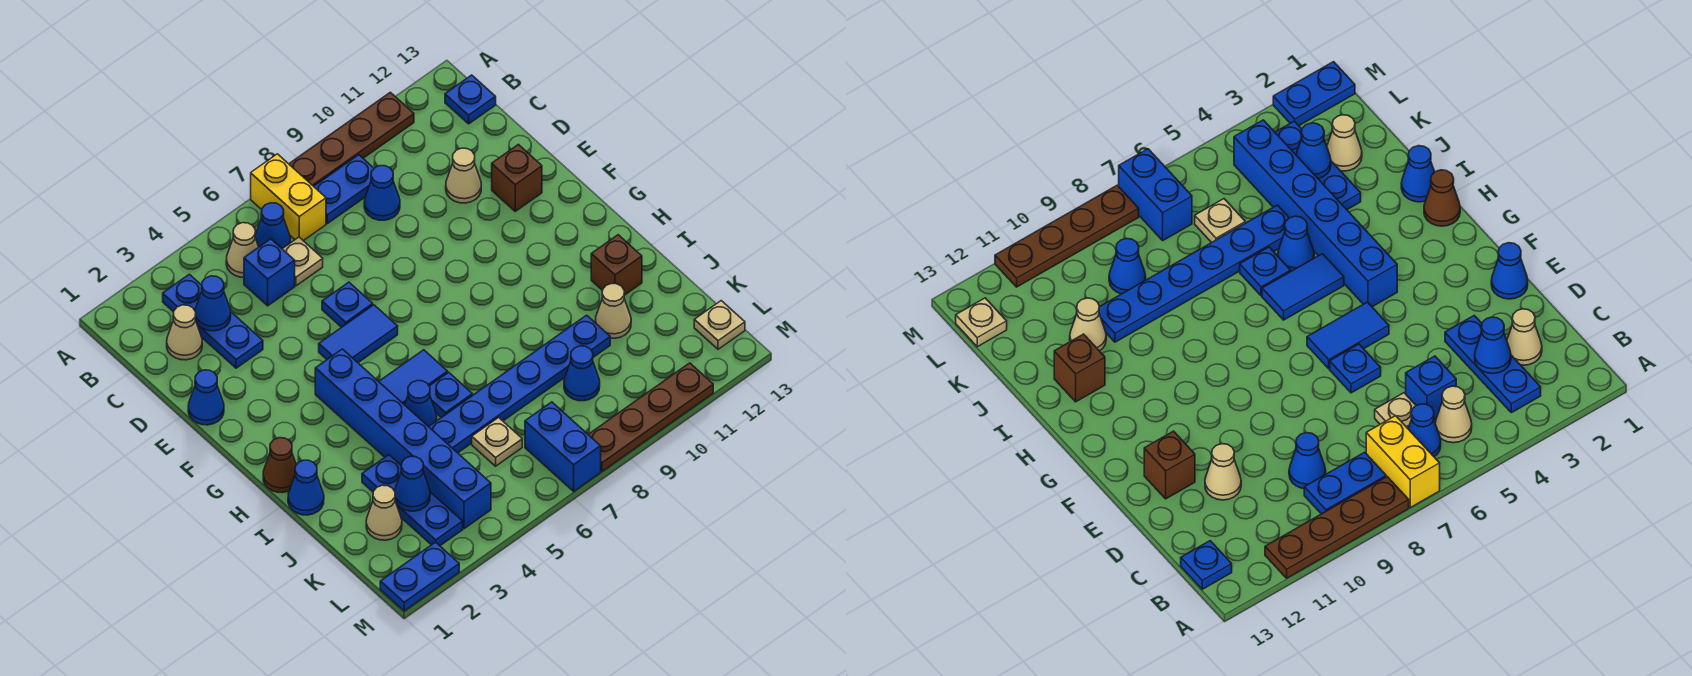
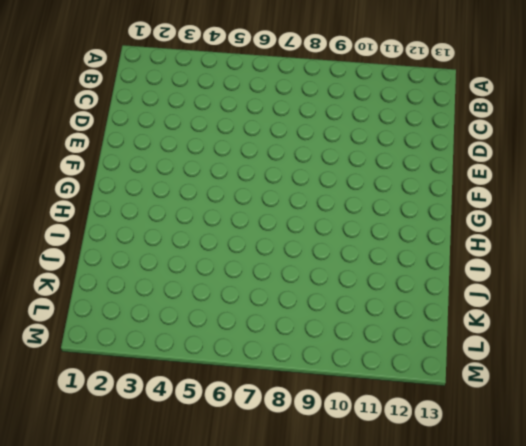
none -> yellow brick A7:B7 level 1
none -> brown plate A8:A11 level 1
none -> blue plate B3:D3 level 1
none -> tan cone B5 level 1

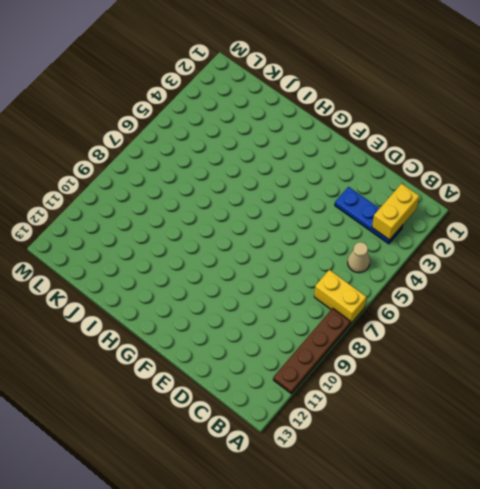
yellow brick B2:B3 level 2 -> none
none -> blue cone B6 level 1
none -> blue plate B8:B9 level 1
none -> blue plate B13 level 1
none -> tan cone C2 level 1

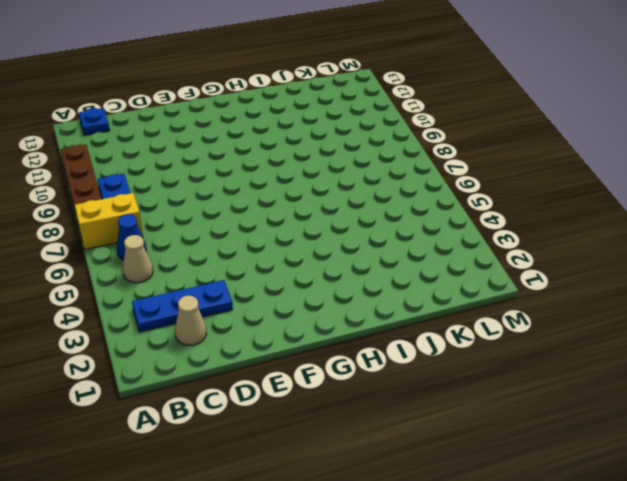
none -> blue brick C5 level 1
none -> tan plate C6 level 1
none -> blue cone C9 level 1
none -> tan cone D11 level 1

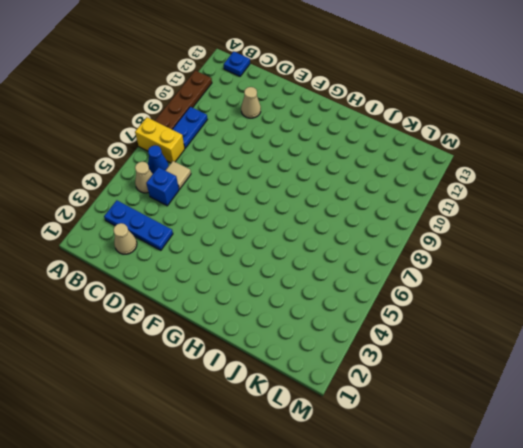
tan tile C6 level 1 -> tan plate C6 level 1
none -> blue cone C9 level 1
none -> blue cone E1 level 1
none -> blue plate E6 level 1
none -> brown brick E12 level 1

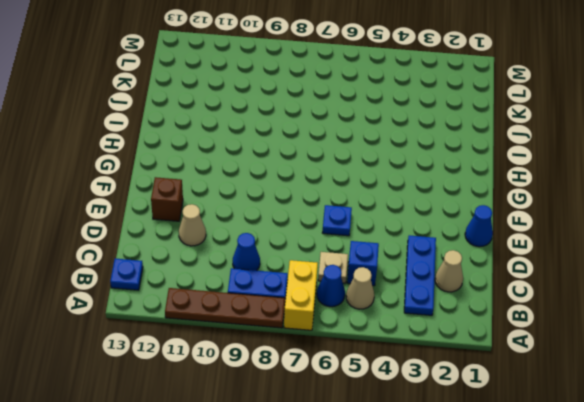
none -> blue tile F5:F6 level 1
none -> blue brick G4:L4 level 1
none -> brown cone H1 level 1
none -> blue tile H5:H6 level 1

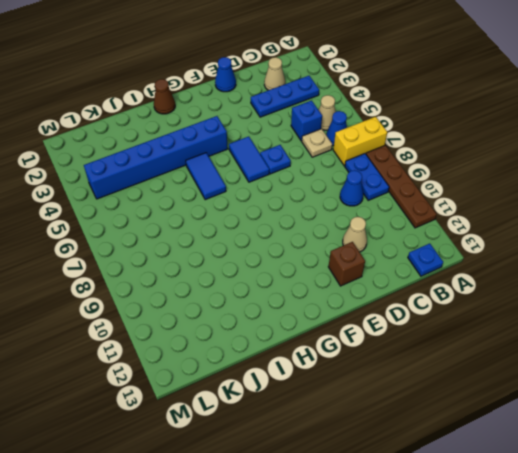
none -> blue cone I1 level 1
none -> blue cone I5 level 1
none -> blue plate I6 level 1
none -> brown brick I12 level 1

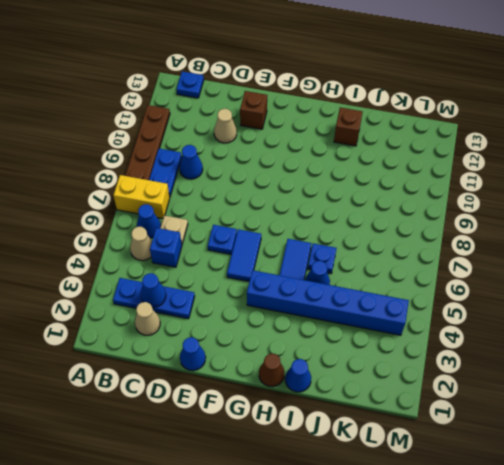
none -> blue plate J3:L3 level 1
none -> blue plate J5:J10 level 1
none -> tan cone J11 level 1
none -> tan cone K2 level 1

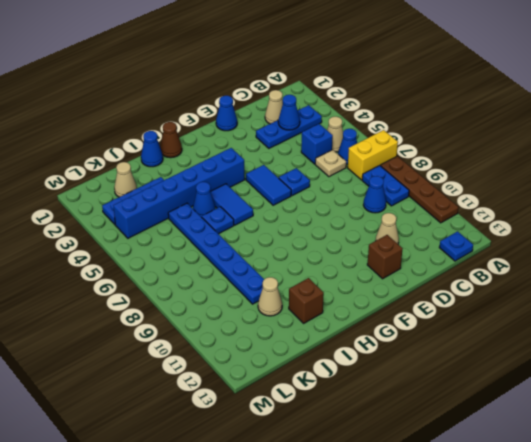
none -> tan plate K6 level 1
none -> blue cone K9 level 1
none -> blue brick L7:M7 level 1
none -> tan plate L13 level 1

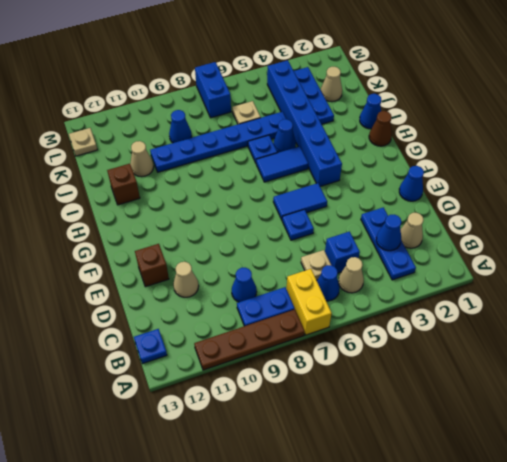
none -> blue plate M1:M2 level 1
none -> brown plate M8:M11 level 1
none -> blue cone K3 level 2

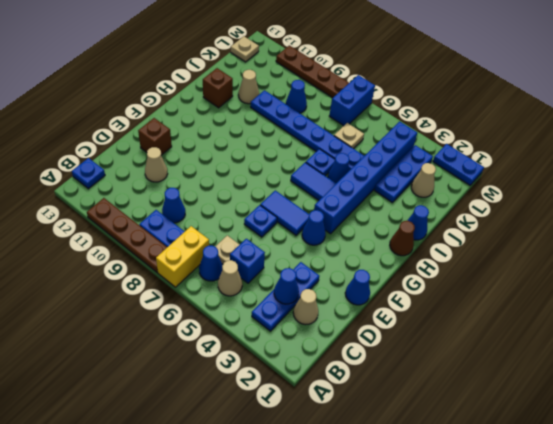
blue cone F4 level 1 -> blue cone K3 level 2

